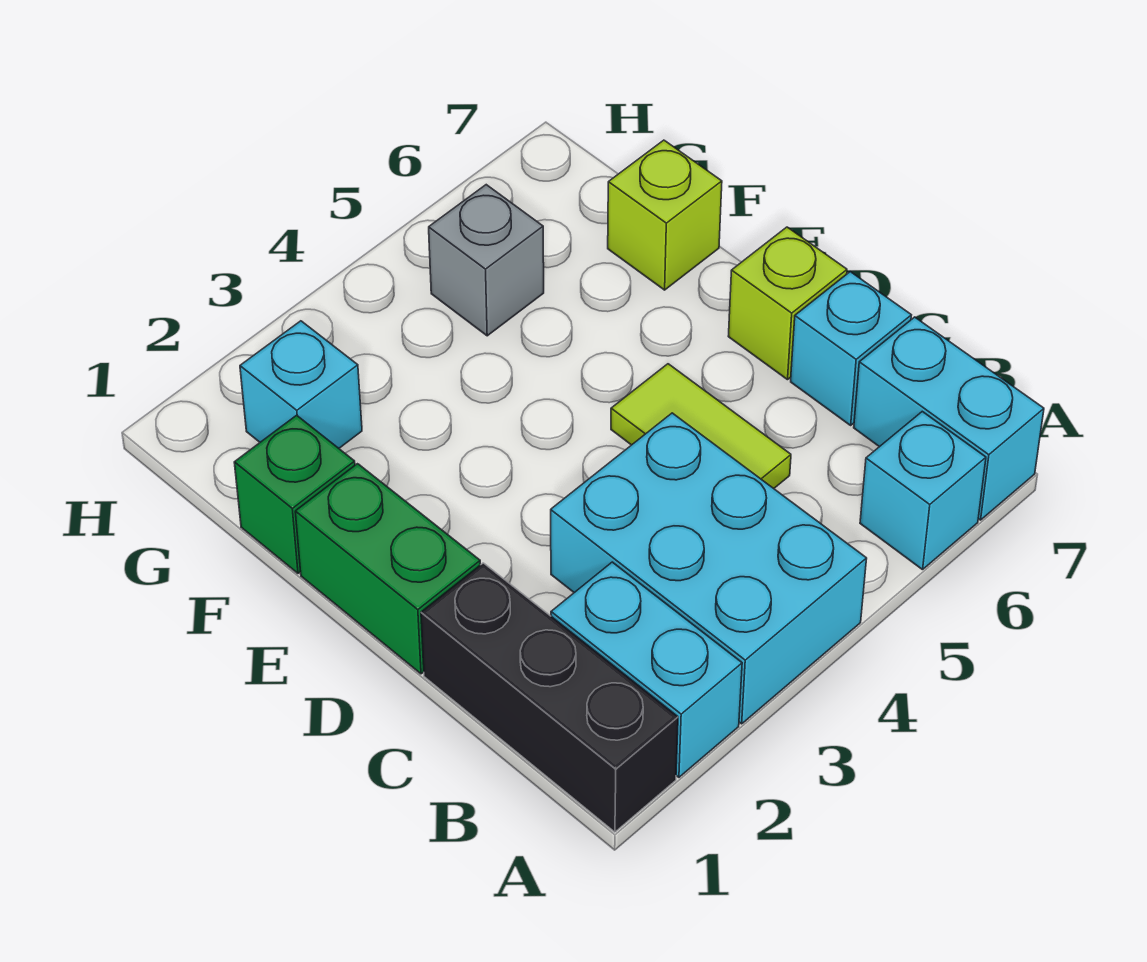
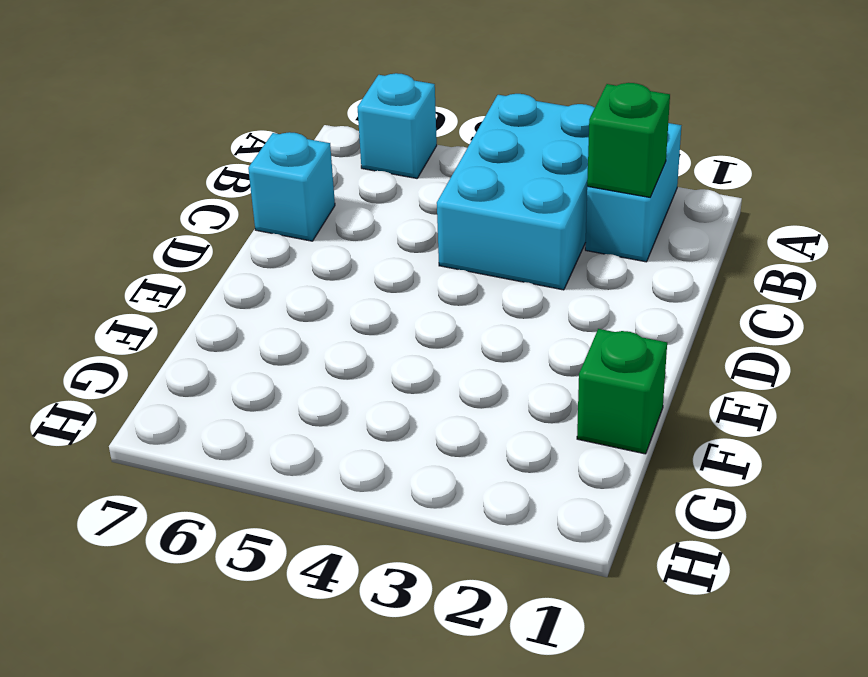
green brick B2 level 2 -> none
none -> black brick A1:C1 level 1
none -> cyan brick A7:B7 level 1
none -> lime tile C5:D5 level 1

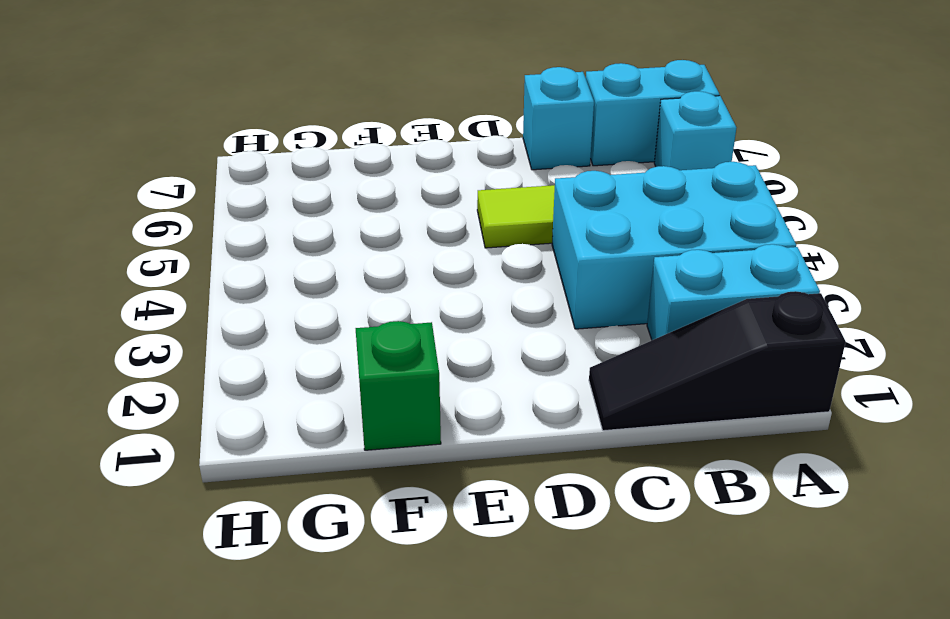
black slope A1:C1 level 1 top A -> black brick A1:C1 level 1
none -> green brick D1:E1 level 1
none -> lime brick D7 level 1
none -> lime brick F7 level 1

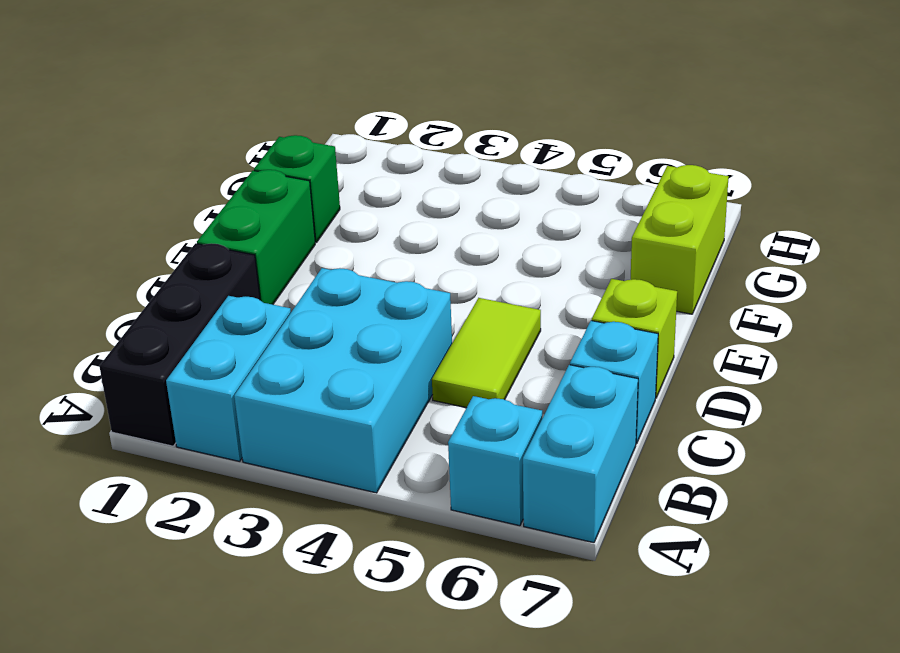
lime brick F7:G7 level 1 -> lime brick F7 level 1
none -> cyan brick G2 level 1
none -> grey brick G5 level 1

